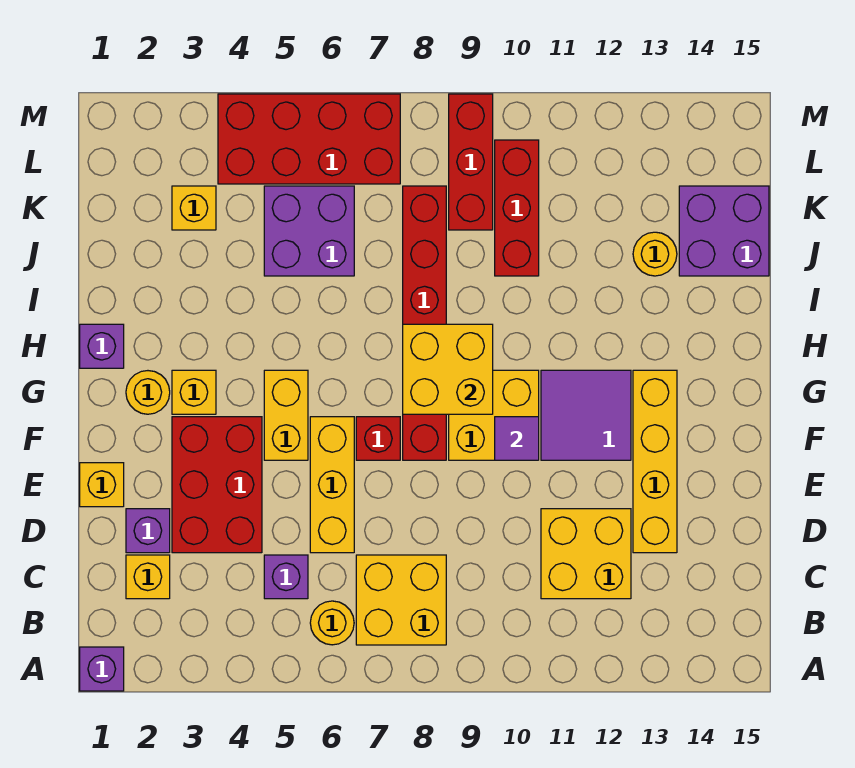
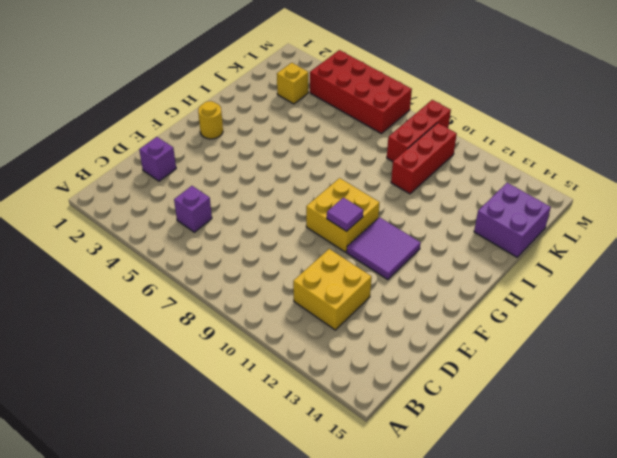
none -> purple brick A1 level 1
none -> yellow round brick B6 level 1
none -> yellow brick B7:C8 level 1

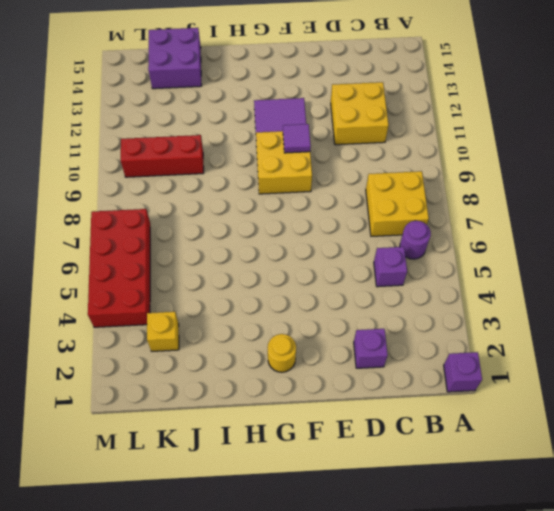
purple round brick B6 level 1 -> yellow round brick B6 level 1
none -> yellow brick C2 level 1
none -> red brick D3:F4 level 1
none -> yellow brick D6:F6 level 1

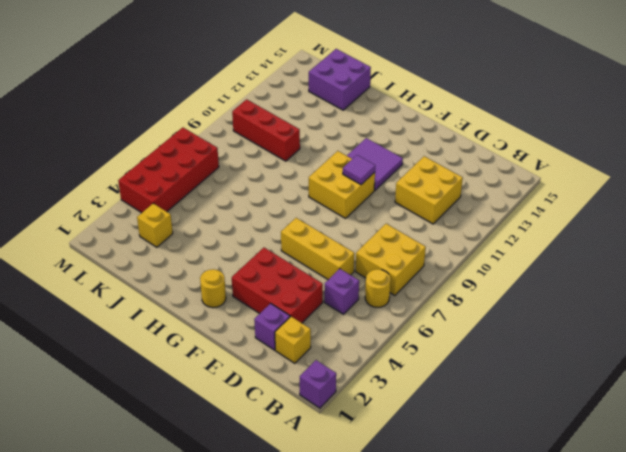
none -> yellow brick D13:G13 level 1
none -> yellow brick E1 level 1
none -> yellow brick F5:G5 level 1

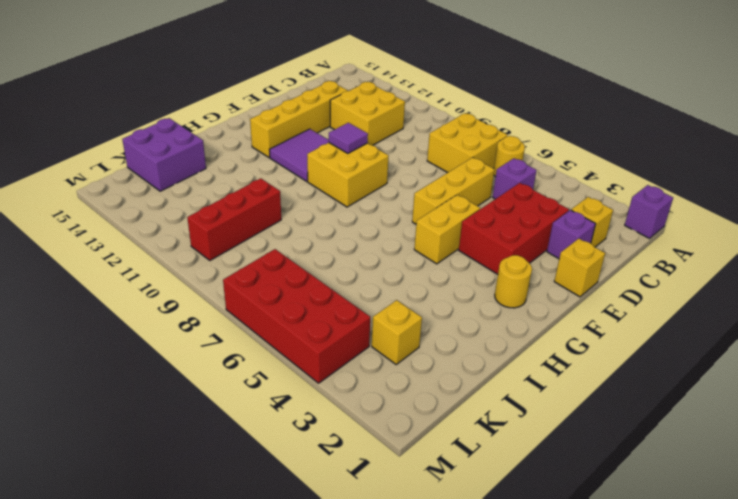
none -> red brick F7 level 1
none -> red brick F8:K8 level 1
none -> yellow brick G3 level 1

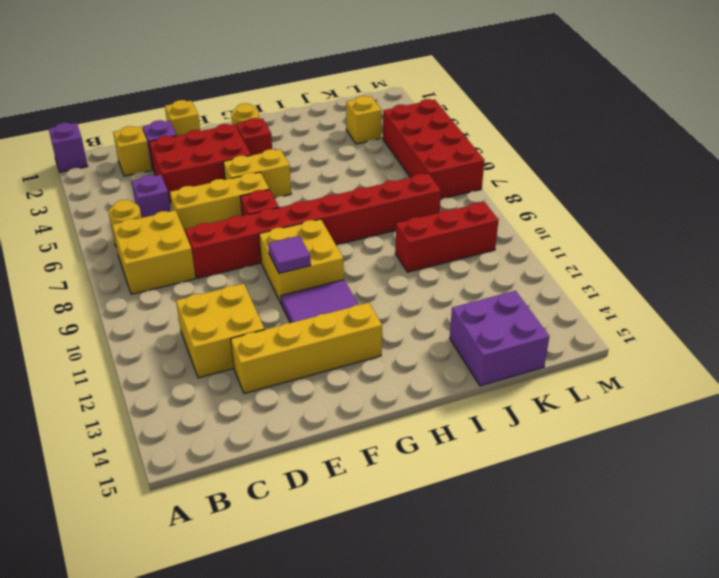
red brick D8:K8 level 1 -> red brick F8:K8 level 1
red brick G3 level 1 -> yellow brick G3 level 1
none -> purple brick H1 level 1
none -> purple brick J5:K6 level 1
none -> yellow round brick J13 level 1

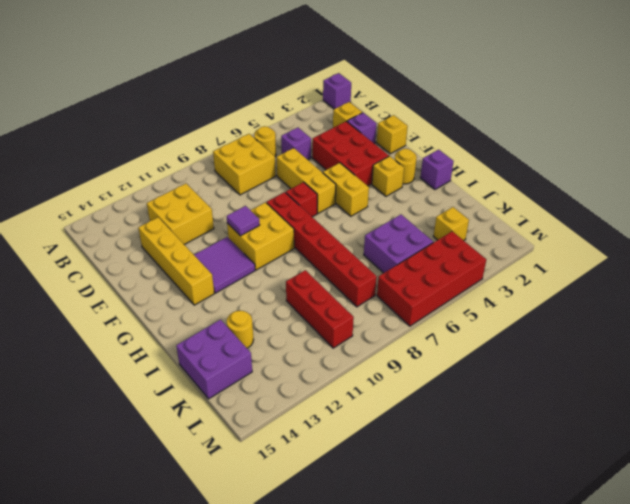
none -> red brick K9:M9 level 1
none -> yellow brick G8:H9 level 2

